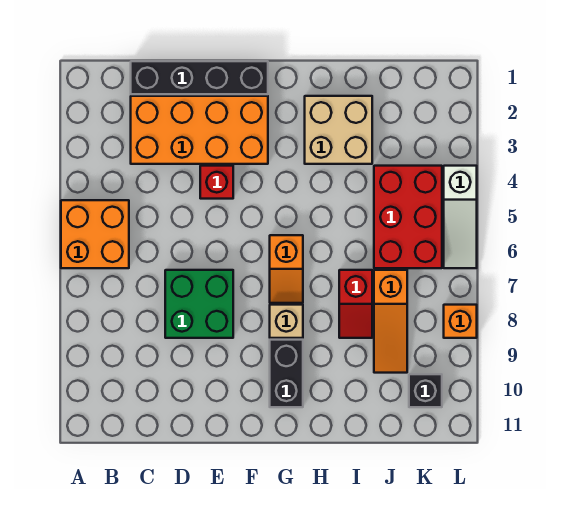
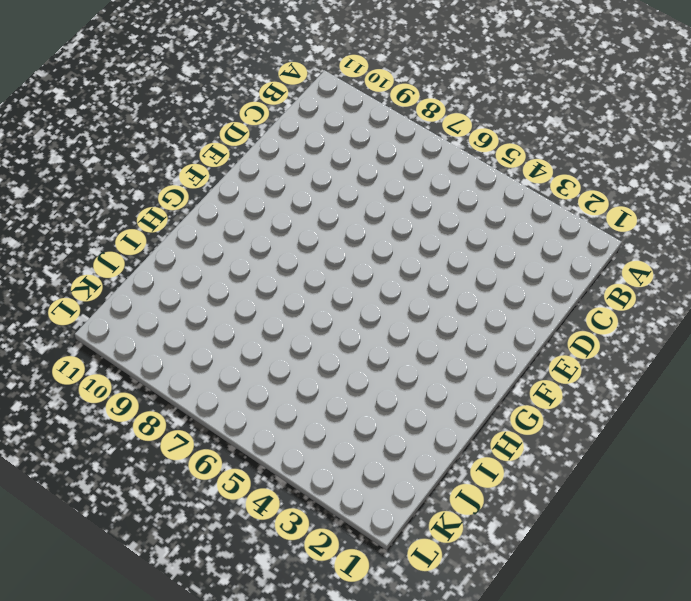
none -> orange brick A5:B6 level 1
none -> black brick C1:F1 level 1
none -> orange brick C2:F3 level 1

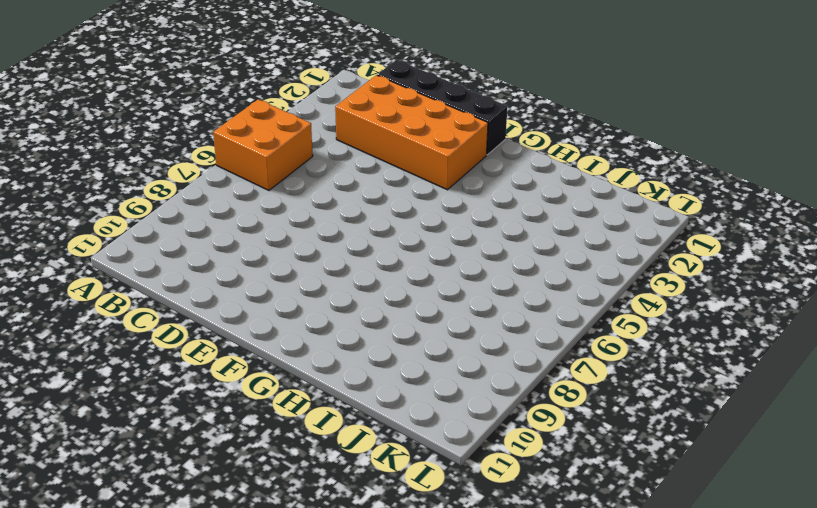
none -> green brick D7:E8 level 1
none -> red brick E4 level 1
none -> orange slope G6:G7 level 1 top 6

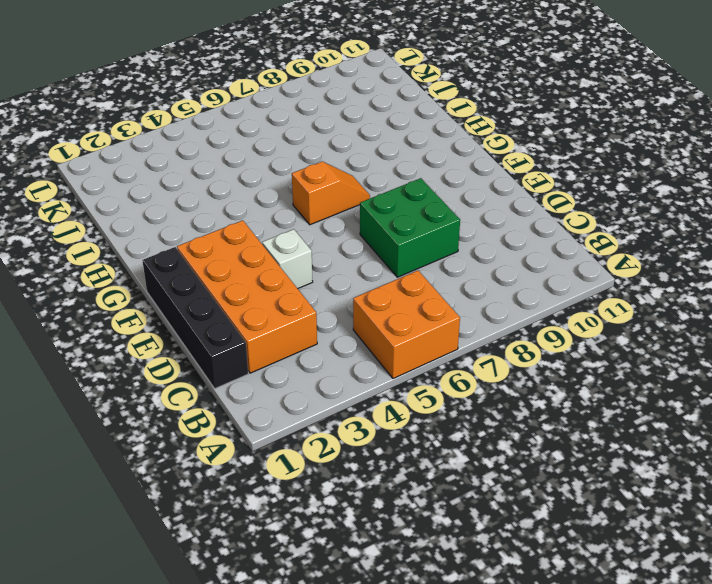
white brick E4 level 1 -> red brick E4 level 1
none -> tan brick G8 level 1
none -> black brick G9:G10 level 1
none -> tan brick H2:I3 level 1

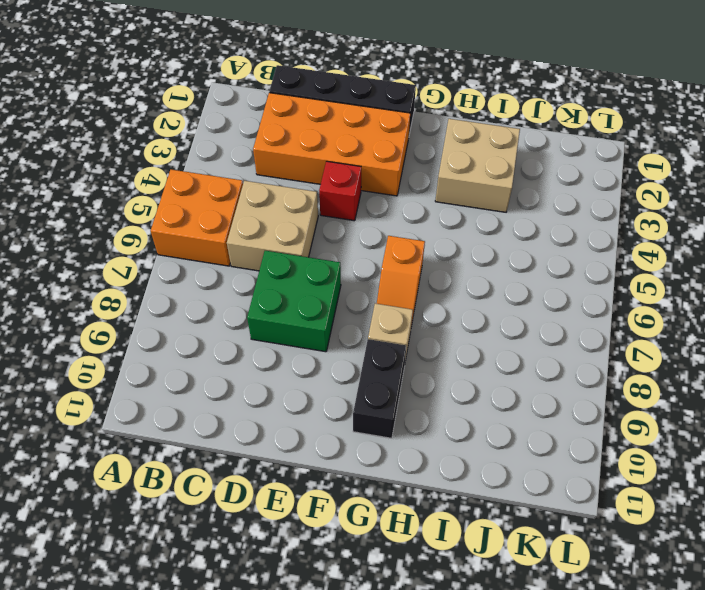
tan brick C5:D6 level 1 -> none
none -> red slope I7:I8 level 1 top 7
none -> red brick J4:K6 level 1
none -> orange slope J7:J9 level 1 top 7

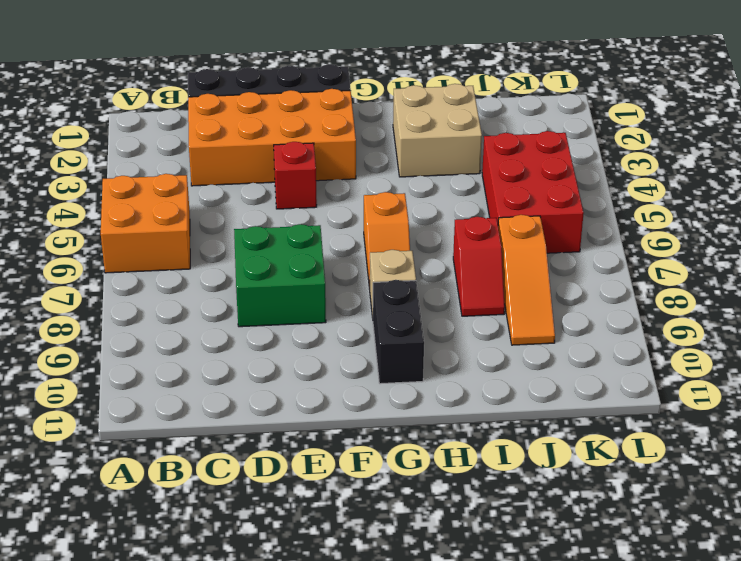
none -> black brick K10 level 1
none -> white slope L4:L6 level 1 top 4
none -> orange brick L8 level 1

